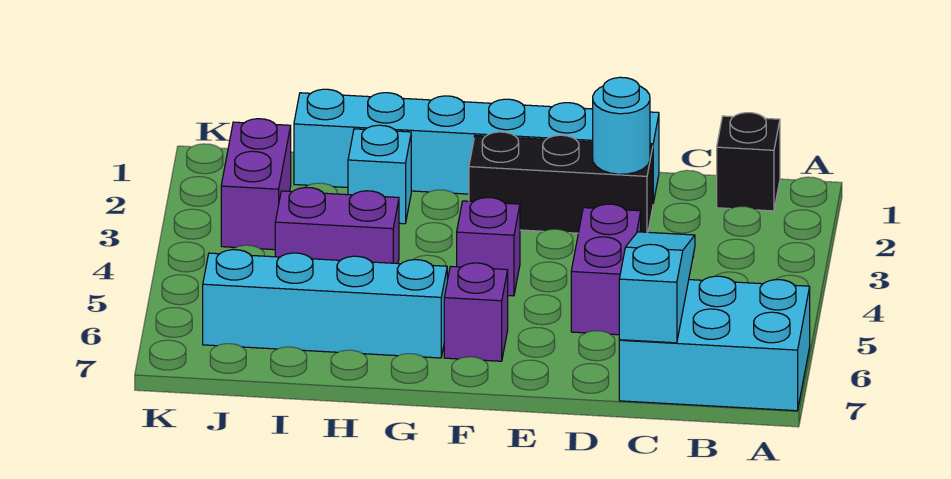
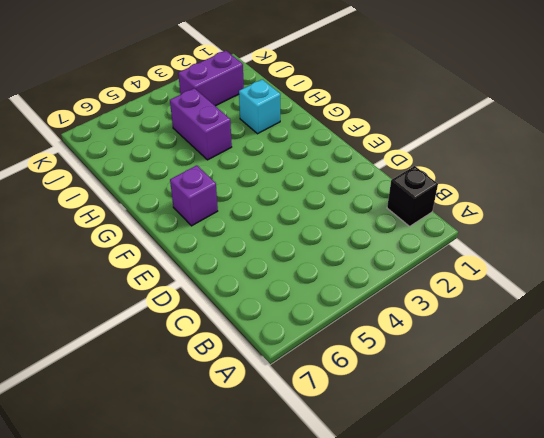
none -> cyan brick A6:C7 level 1
none -> cyan brick D1:I1 level 1
none -> black brick D2:F2 level 1

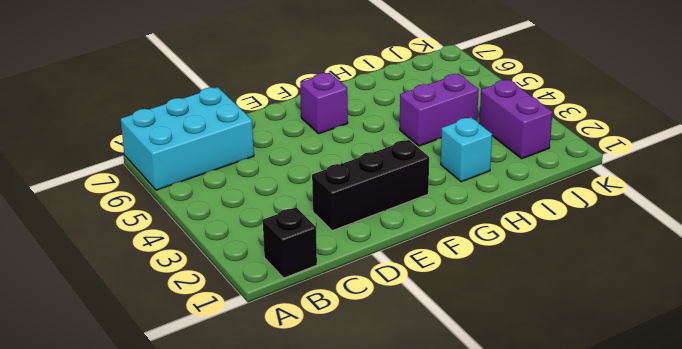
none -> cyan brick D1:I1 level 1
none -> purple brick D4:D5 level 1
none -> purple brick F4 level 1

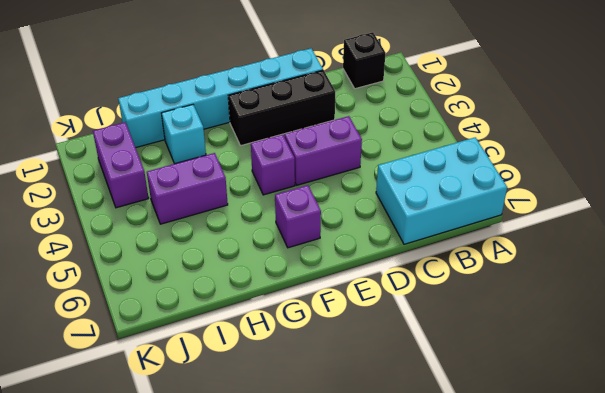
purple brick D4:E4 level 1 -> purple brick D4:D5 level 1
none -> cyan brick G6:J6 level 1
none -> cyan slope C5:C7 level 2 top 7
none -> cyan round brick D2 level 2

